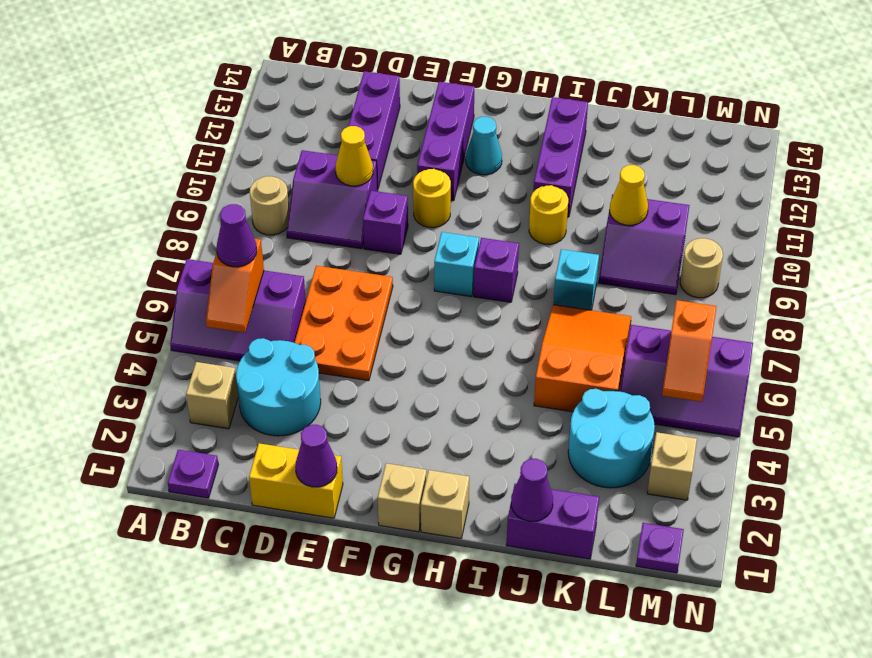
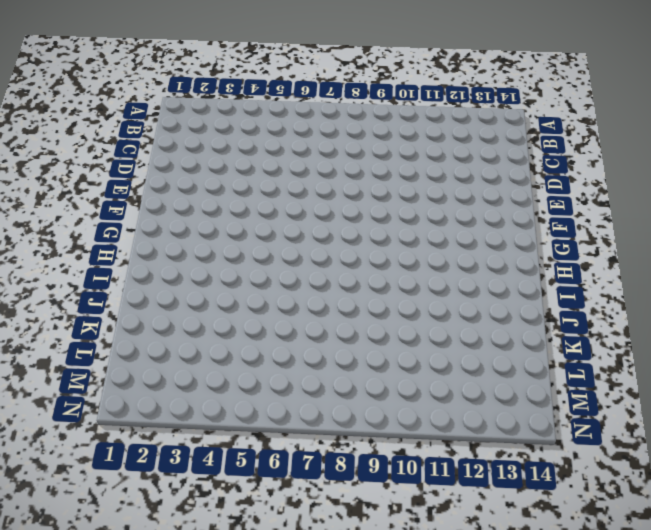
none -> purple slope A5:C6 level 1 top 6
none -> purple plate B1 level 1
none -> tan brick B3 level 1
none -> tan round brick B9 level 1

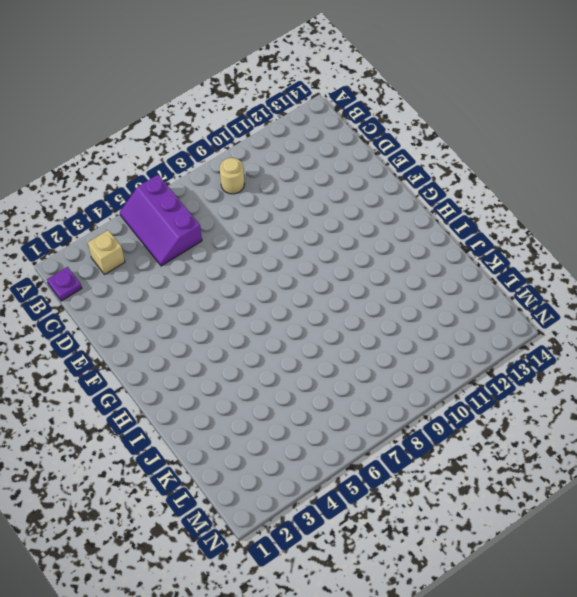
none -> cyan round brick C3:D4 level 1
none -> purple slope C9:D10 level 1 top 10
none -> yellow brick D1:E1 level 1
none -> orange plate D5:E7 level 1

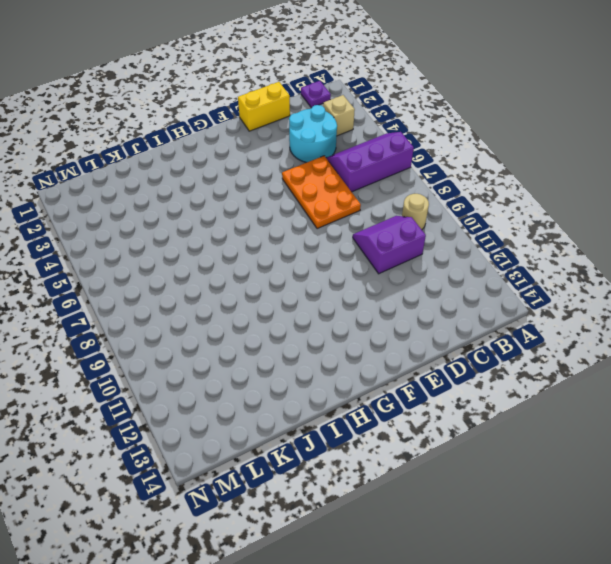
none -> purple brick D11:D13 level 1
none -> purple brick E9 level 1
none -> yellow round brick F10 level 1
none -> purple brick F11:F13 level 1

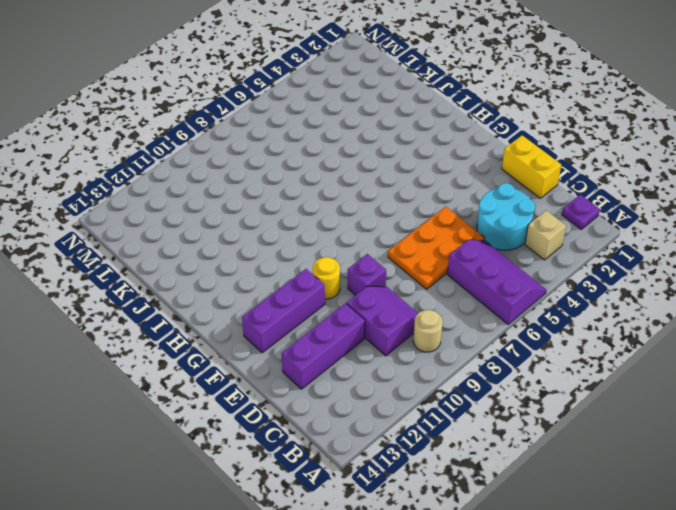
none -> tan brick G1 level 1
none -> cyan brick G8 level 1
none -> cyan cone G12 level 1
none -> tan brick H1 level 1

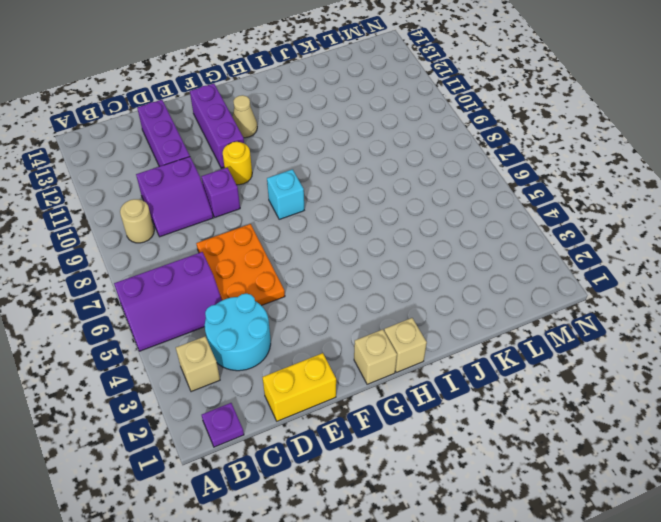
tan cone G12 level 1 -> cyan cone G12 level 1
none -> purple brick H8 level 1
none -> yellow round brick I10 level 1
none -> purple brick I11:I13 level 1
none -> purple brick J1:K1 level 1

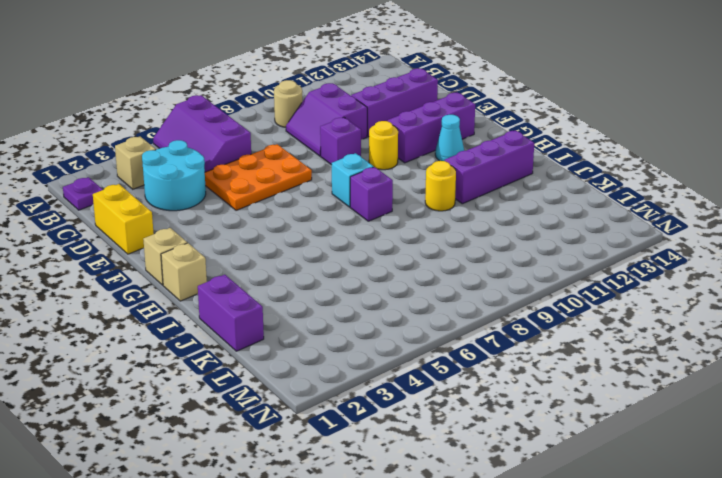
none -> orange slope J5:K7 level 1 top 5
none -> cyan brick J8 level 1
none -> cyan round brick K3:L4 level 1
none -> purple slope K9:L10 level 1 top 10

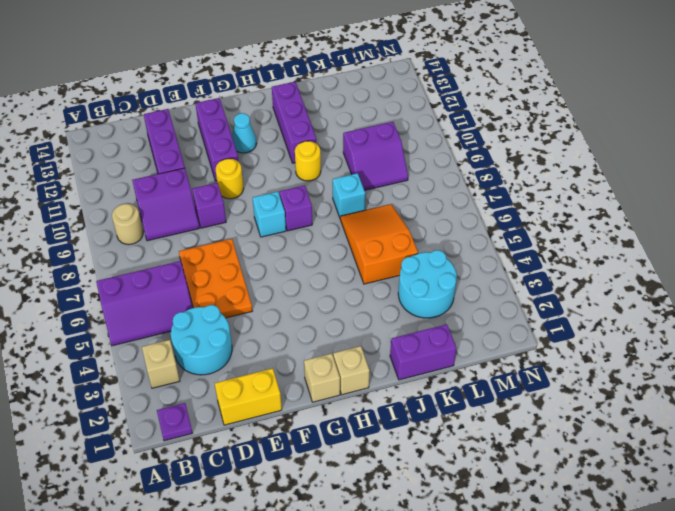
none -> purple slope L5:N6 level 1 top 6
none -> purple plate M1 level 1
none -> tan brick M3 level 1
none -> tan round brick M9 level 1

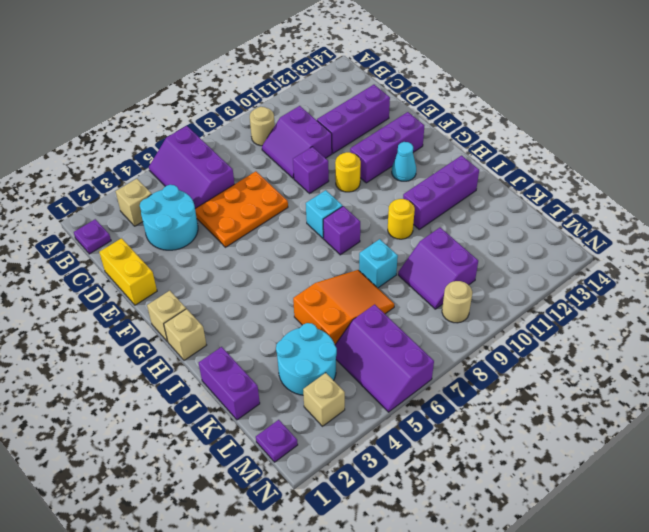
none -> orange slope B5:B6 level 2 top 6
none -> yellow cone D10 level 2
none -> purple cone E1 level 2
none -> purple cone J1 level 2

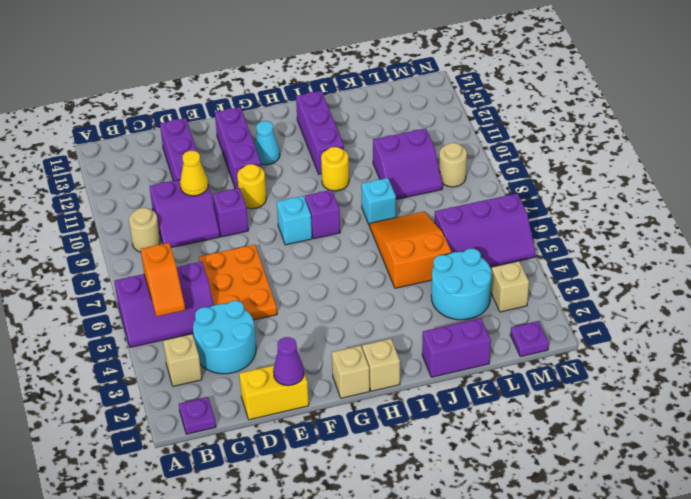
none -> purple cone J1 level 2
none -> yellow cone K10 level 2
none -> orange slope M5:M6 level 2 top 6
none -> purple cone B6 level 3

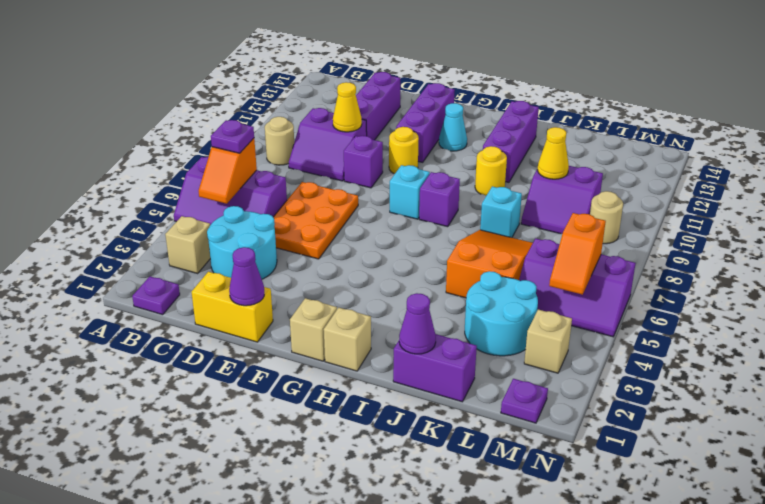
purple plate B6 level 3 -> purple cone B6 level 3

